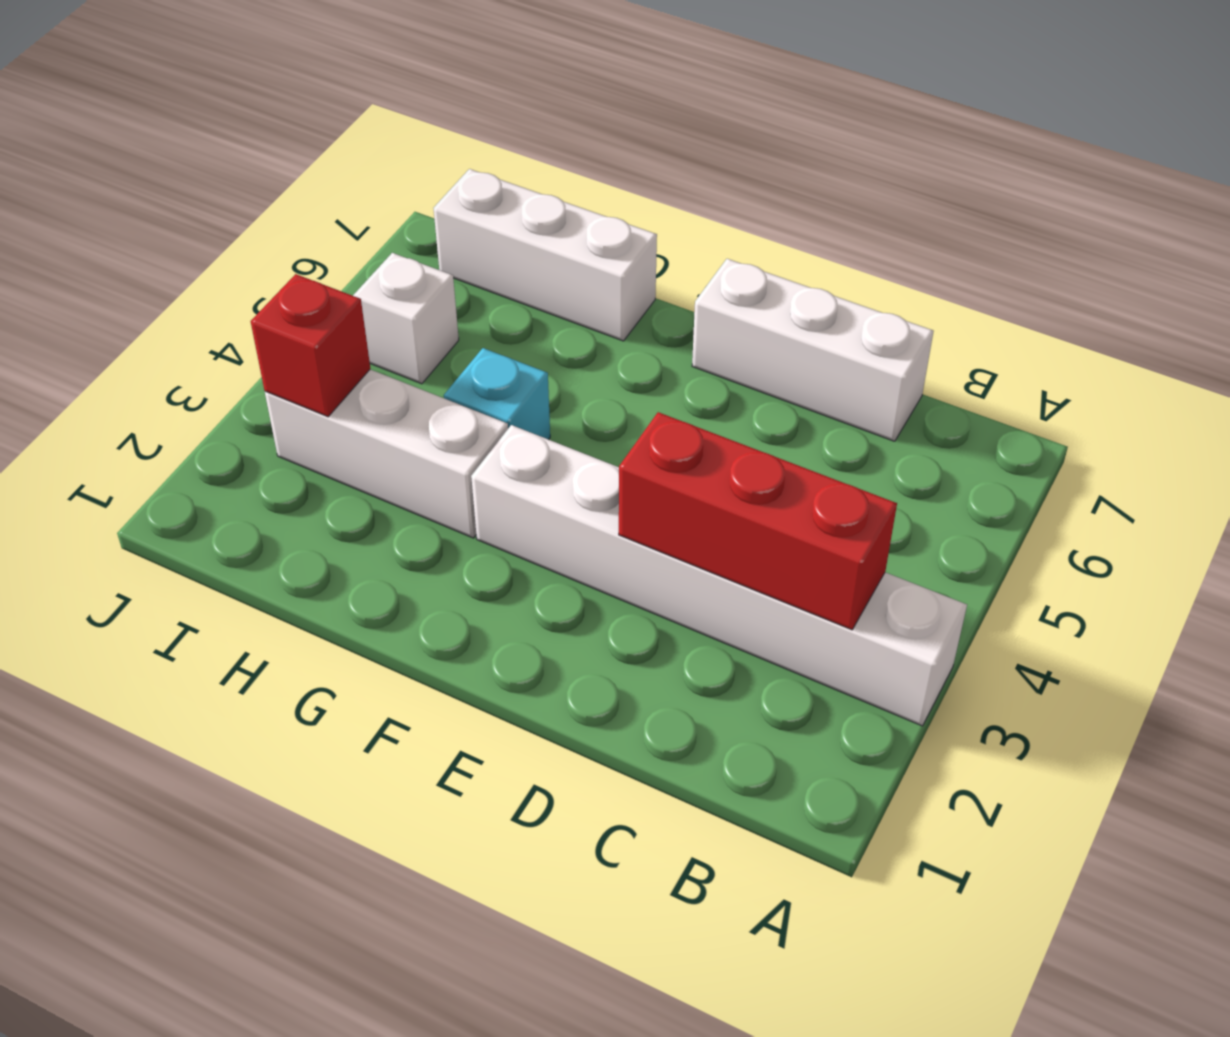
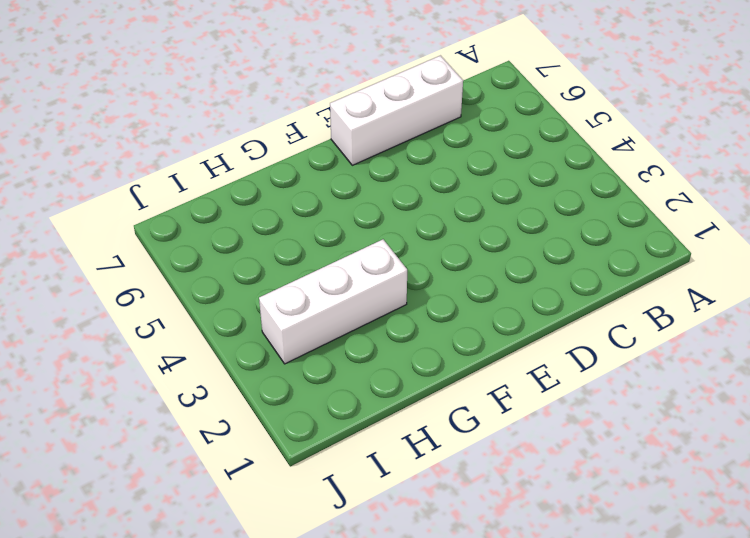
none -> white brick A3:F3 level 1
none -> cyan brick G4 level 1

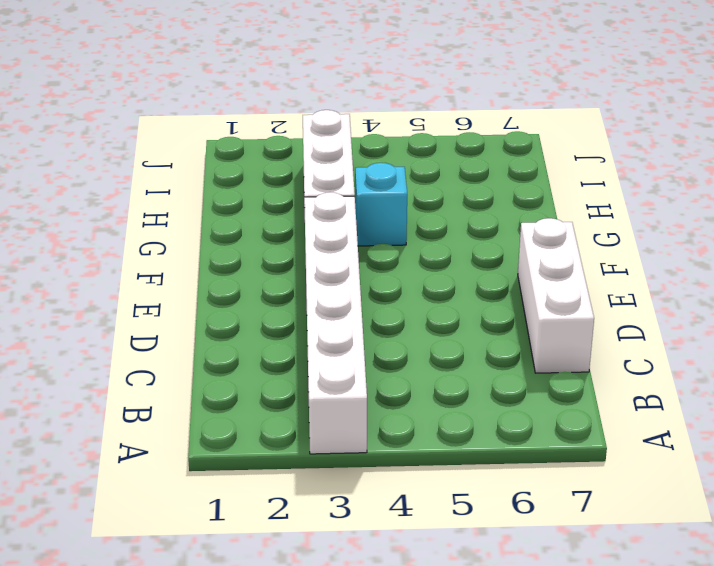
none -> white brick G7:I7 level 1
none -> white brick I5 level 1

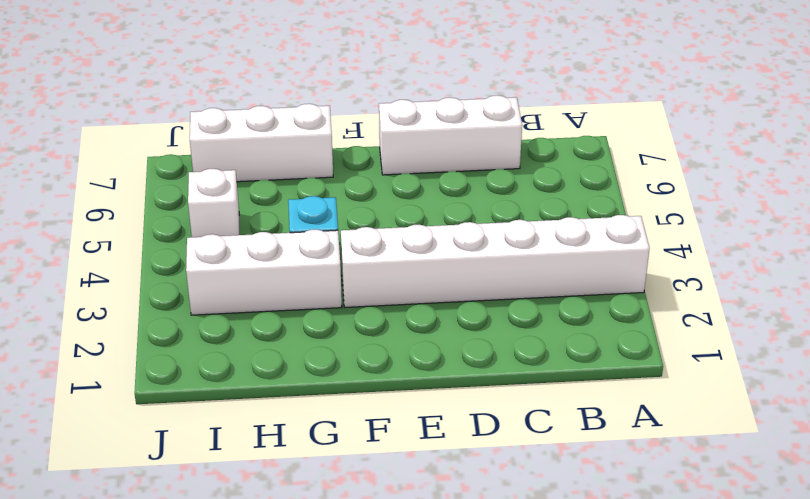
none -> red brick B3:D3 level 2
none -> red brick I3 level 2

